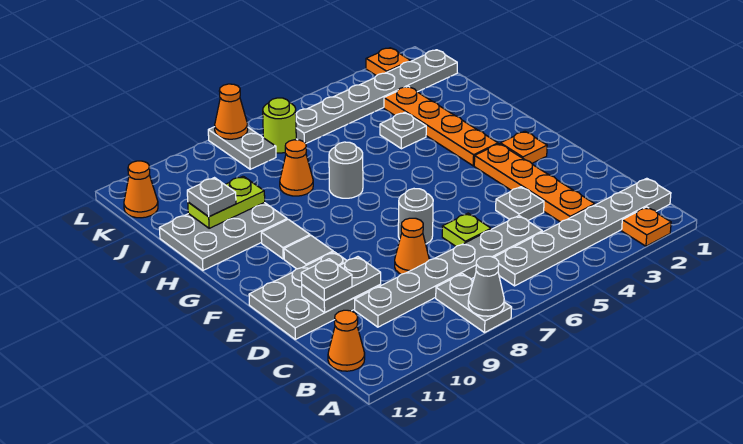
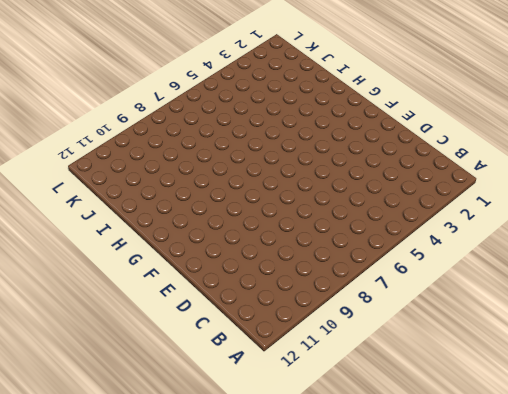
none -> orange plate A2 level 1
none -> grey plate A8:B8 level 1
none -> grey plate B1:B6 level 1
none -> orange cone B12 level 1

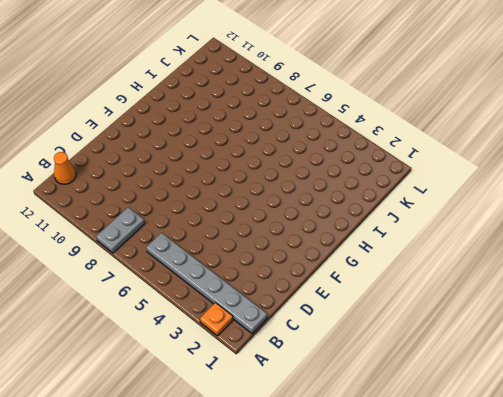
none -> orange plate C3:F3 level 1
none -> grey plate C5:C10 level 1
none -> grey plate D4 level 1
none -> lime plate D6 level 1

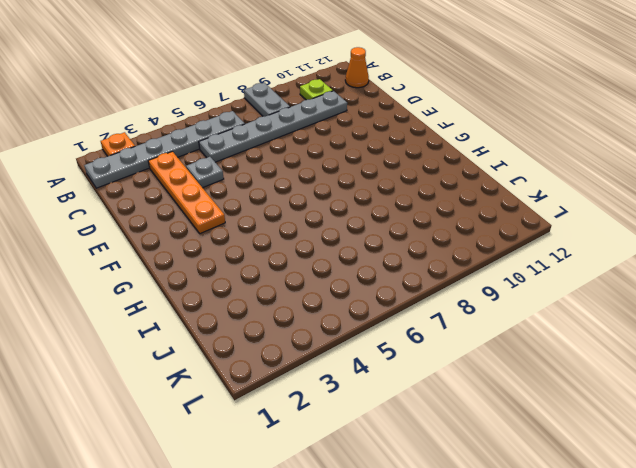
lime plate B10 level 1 -> lime plate D6 level 1
none -> orange cone D8 level 1
none -> grey plate D10:E12 level 1
none -> grey round brick E7 level 1
none -> orange plate F2 level 1

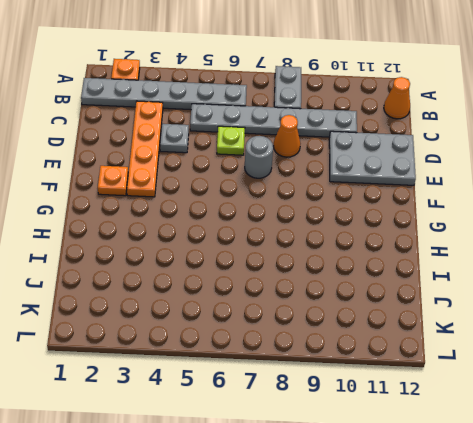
none -> grey tile F10 level 1
none -> orange plate G3:J3 level 1
none -> grey tile G10 level 1
none -> grey round brick H7 level 1

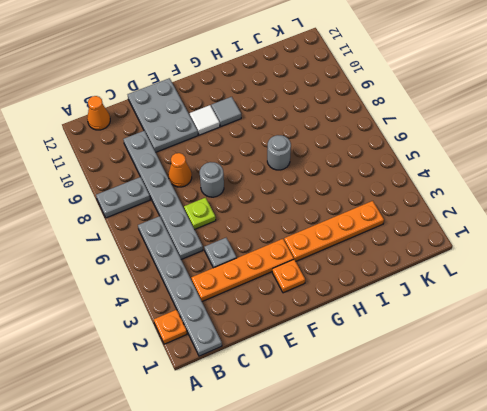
white tile F10 level 1 -> grey tile F10 level 1
none -> grey plate H10:I12 level 1
none -> grey plate I4 level 1
none -> orange cone I8 level 1
none -> grey plate K1:K6 level 1

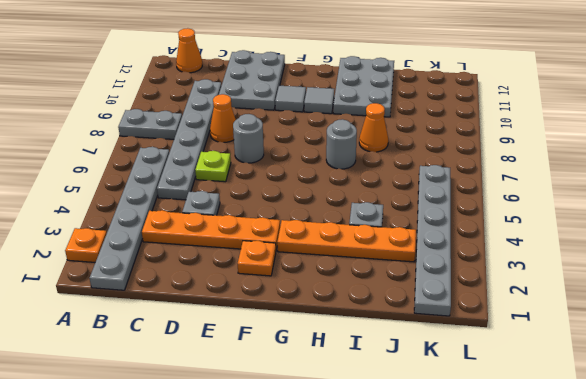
none -> lime round brick K7 level 1
none -> grey plate K8:L8 level 1
none -> orange cone K12 level 1
none -> orange plate L2 level 1

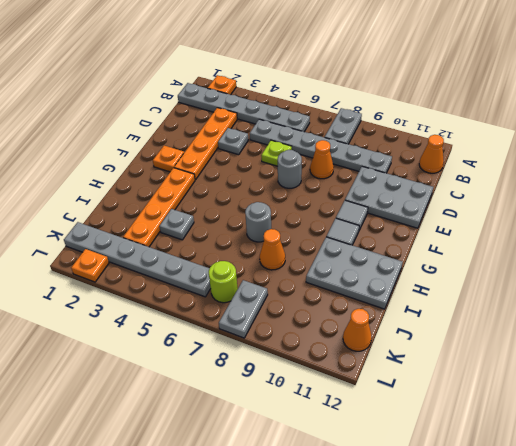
none -> grey cone A8 level 2
none -> grey plate D10:D11 level 2
none -> lime plate I10:I11 level 2
none -> orange cone L8 level 2

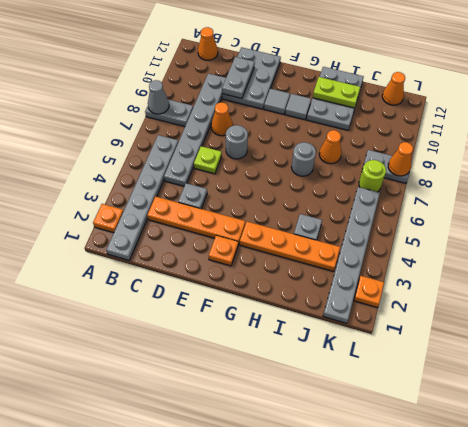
lime plate H11:I11 level 2 -> lime plate I10:I11 level 2
none -> grey plate D11 level 3
none -> grey plate I11 level 3

